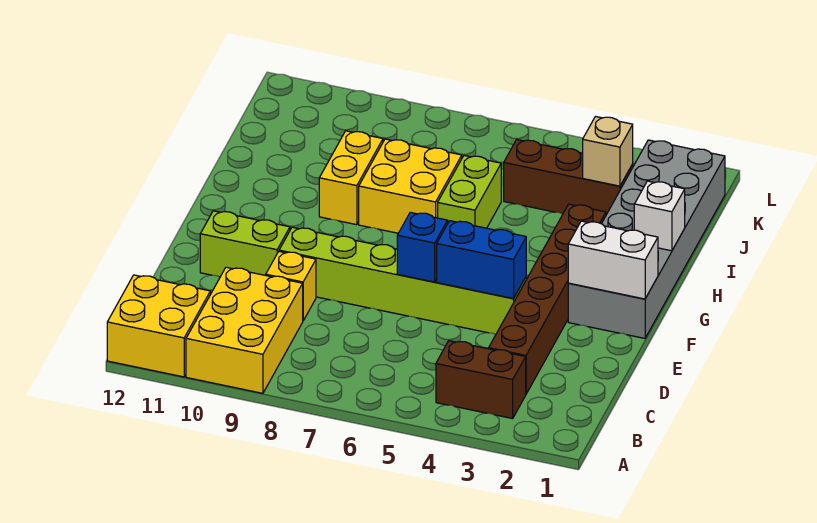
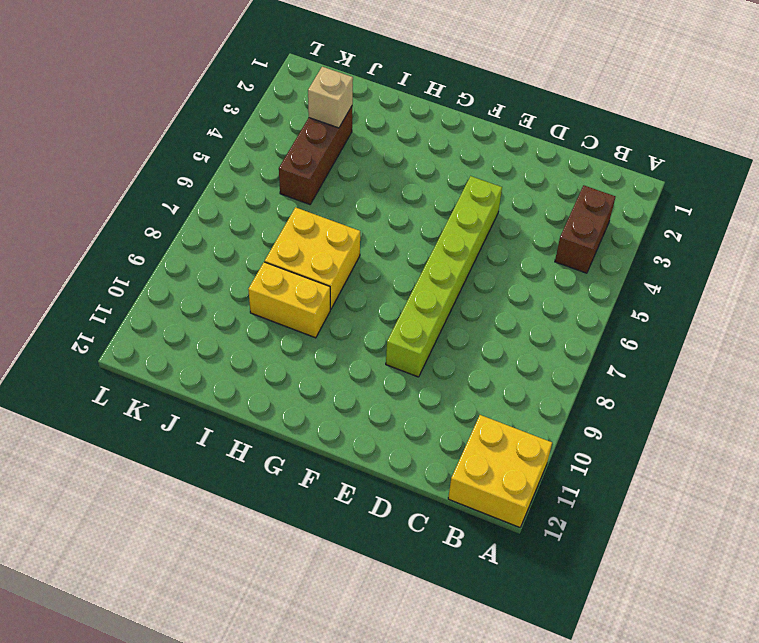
none -> yellow brick A9:C10 level 1
none -> brown brick C3:H3 level 1
none -> yellow brick D9 level 1

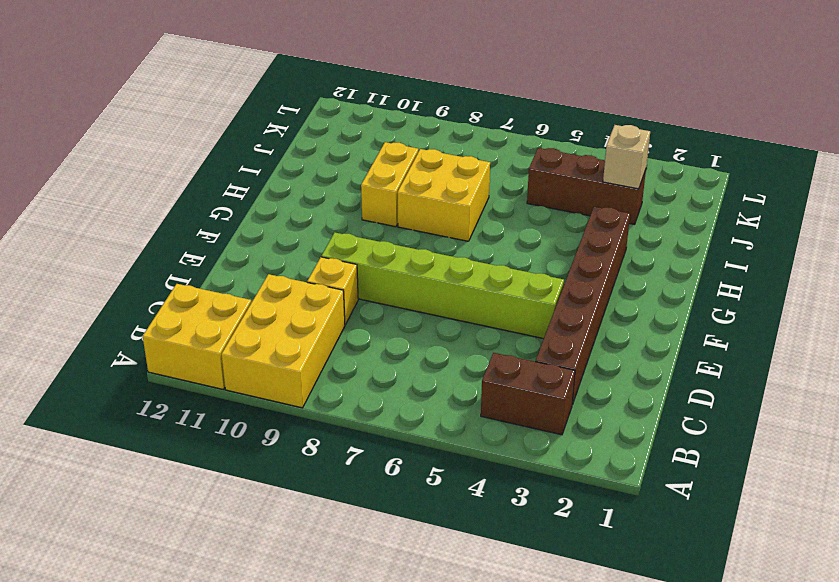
none -> lime brick E10:E11 level 1
none -> grey brick F1:K2 level 1
none -> lime brick H6:I6 level 1

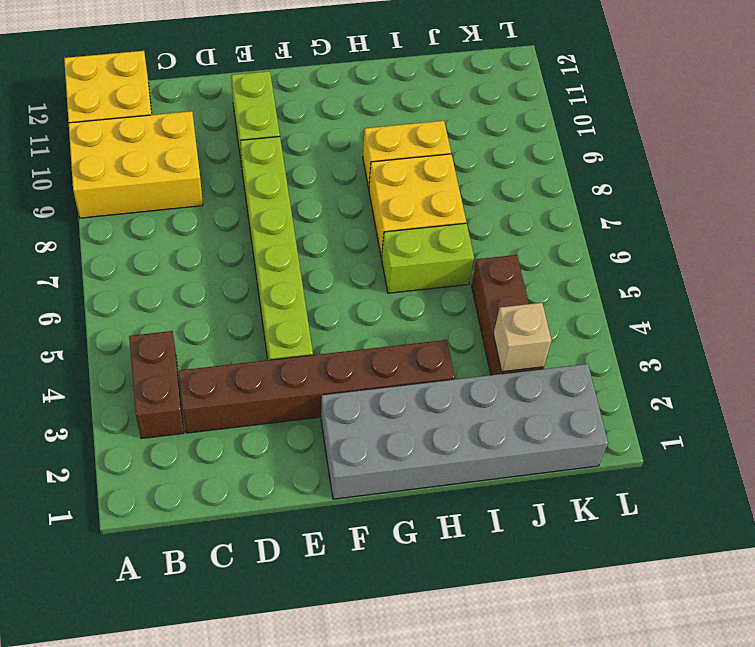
none -> yellow brick D9 level 1
none -> blue brick E4:E5 level 2
none -> blue brick E6 level 2

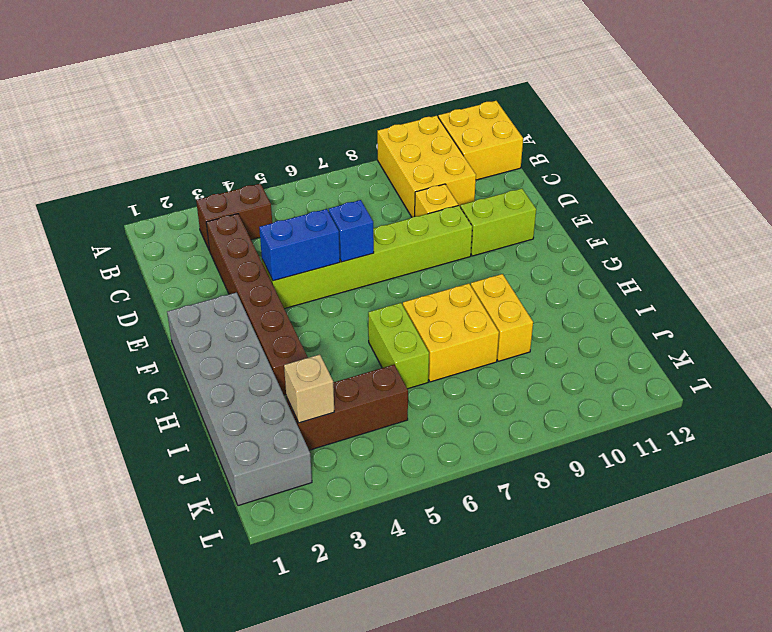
none -> white brick F1:F2 level 2
none -> white brick H1 level 2

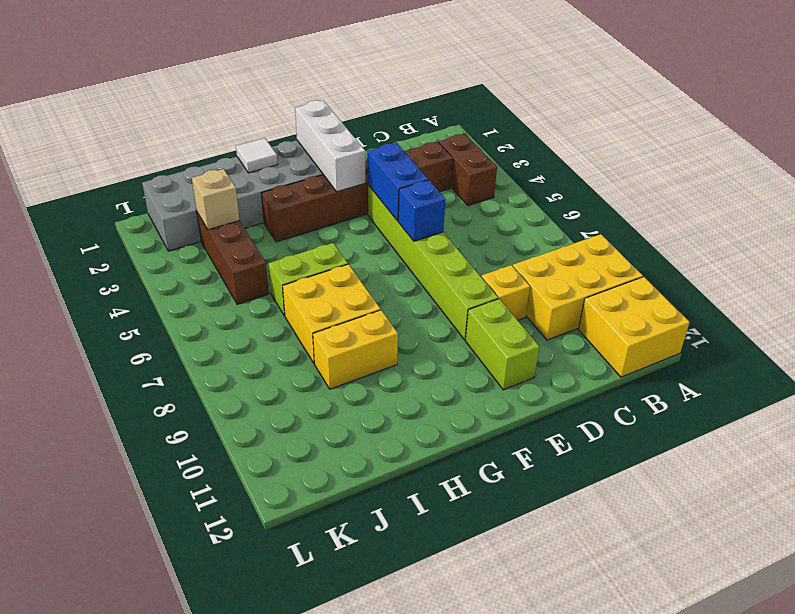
white brick F1:F3 level 2 -> white brick F1:F2 level 2
white tile H1 level 2 -> white brick H1 level 2

